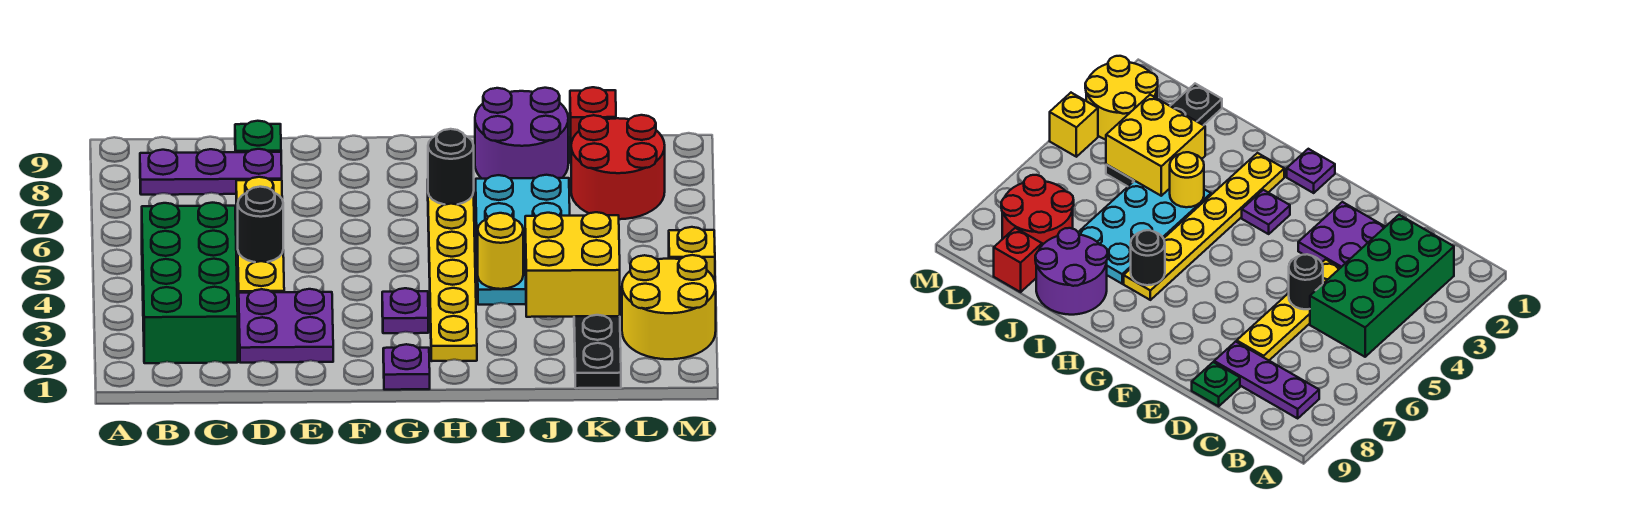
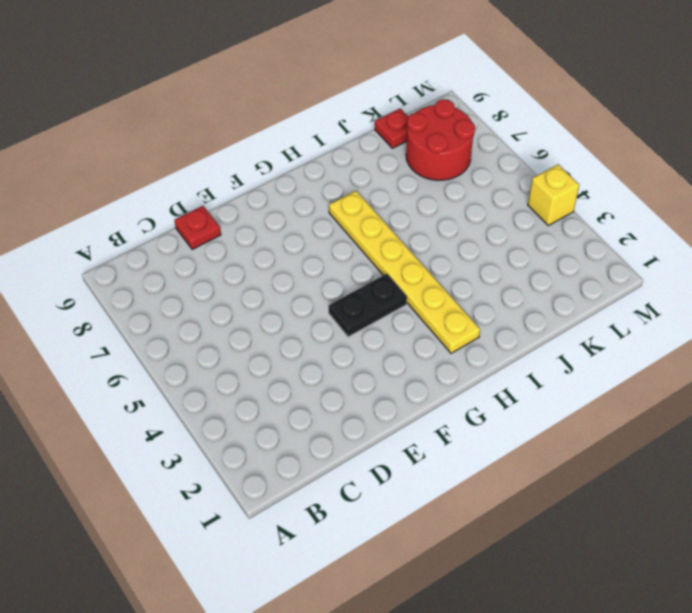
red plate D9 level 1 -> green plate D9 level 1
black plate F4:G4 level 1 -> none
red plate K9 level 1 -> red brick K9 level 1
none -> green brick B2:C5 level 1
none -> purple plate B8:D8 level 1
none -> purple plate D2:E3 level 1

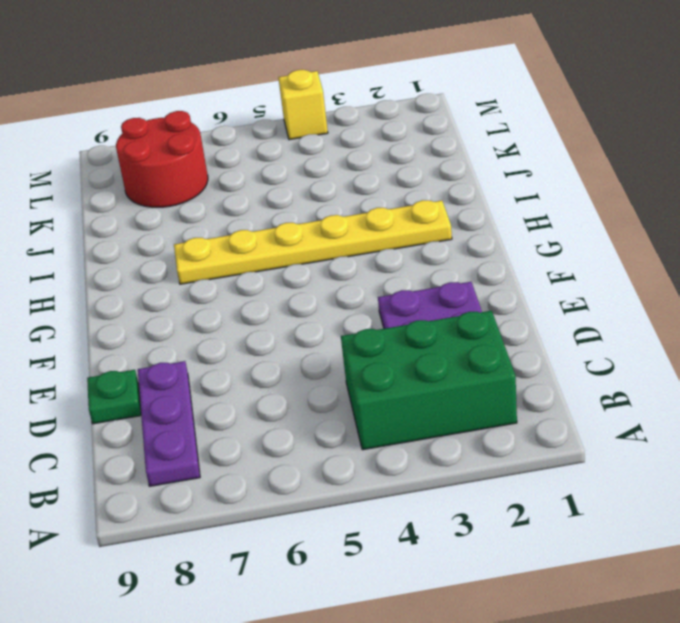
green brick B2:C4 level 1 -> green brick B2:C5 level 1
none -> yellow plate D4:D7 level 1
none -> purple plate G1 level 1
none -> purple plate G3 level 1

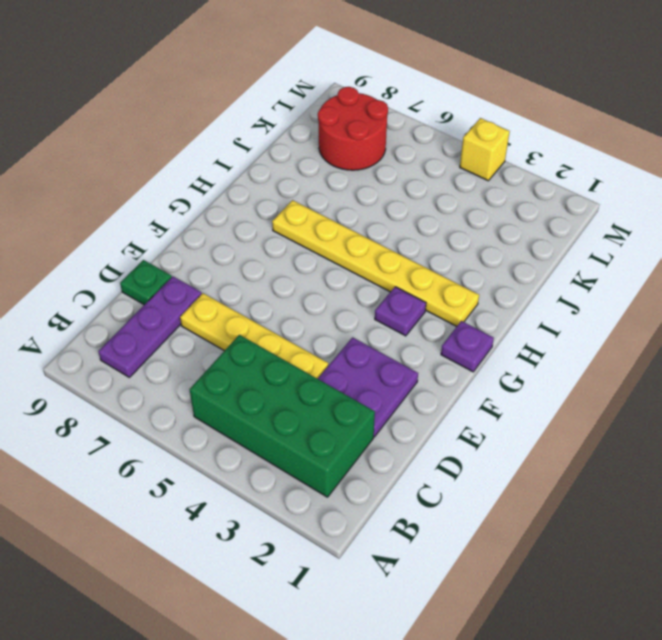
none -> cyan plate I4:J7 level 1
none -> purple round brick I8:J9 level 1
none -> black plate K1:K4 level 1

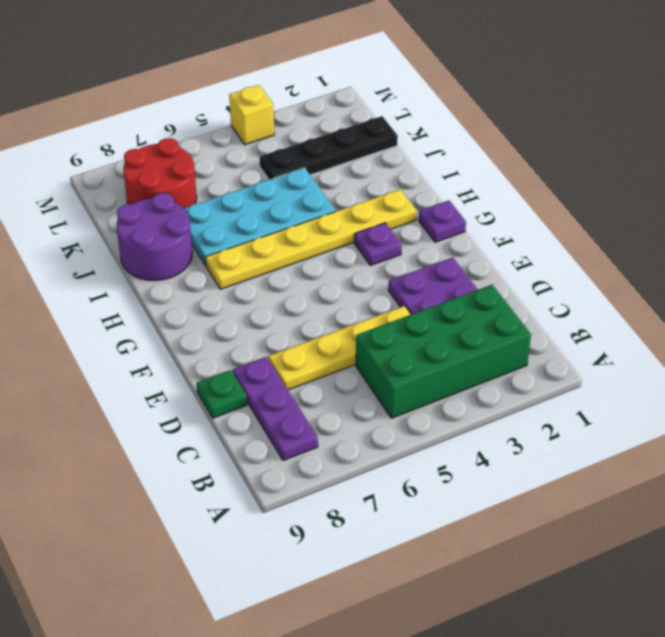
none -> red brick K9 level 1
none -> yellow round brick L2:M3 level 1
none -> black round brick D5 level 2

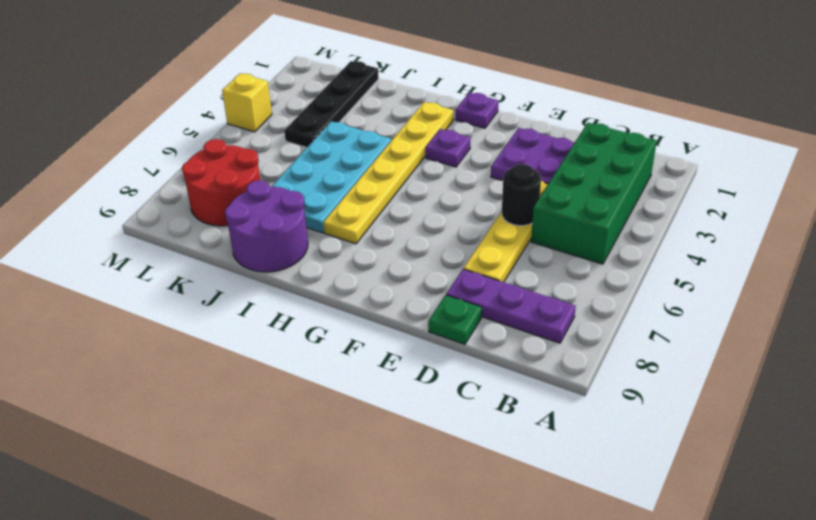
none -> red brick K9 level 1
none -> yellow round brick L2:M3 level 1
none -> black round brick H7 level 2

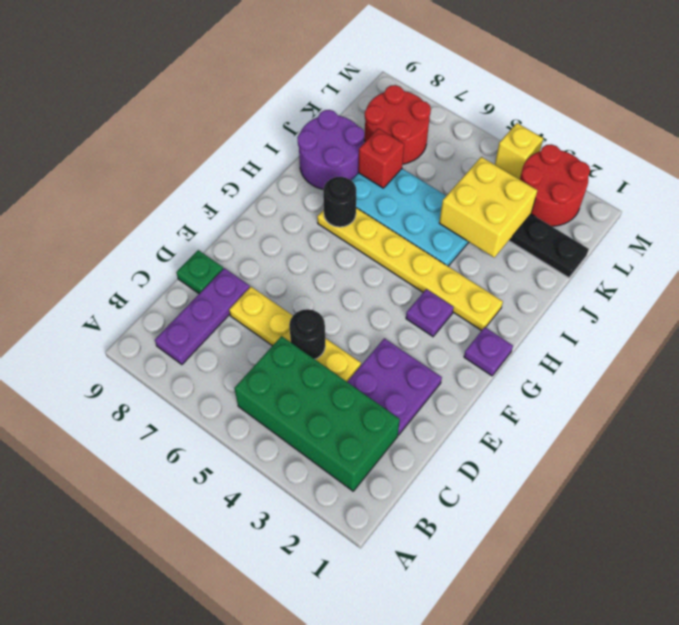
red brick J7 level 2 -> red brick K9 level 1
red round brick L2:M3 level 1 -> yellow round brick L2:M3 level 1
none -> yellow round brick I4 level 2

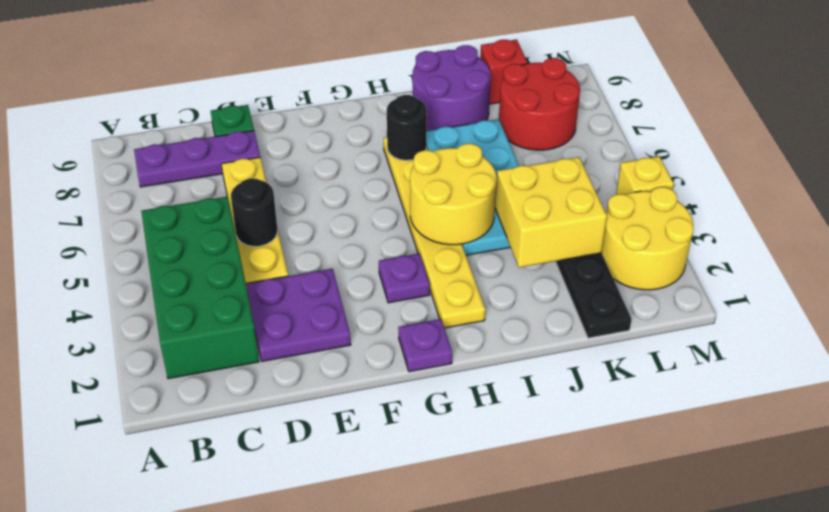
yellow round brick H4:I5 level 2 -> yellow round brick I4 level 2

